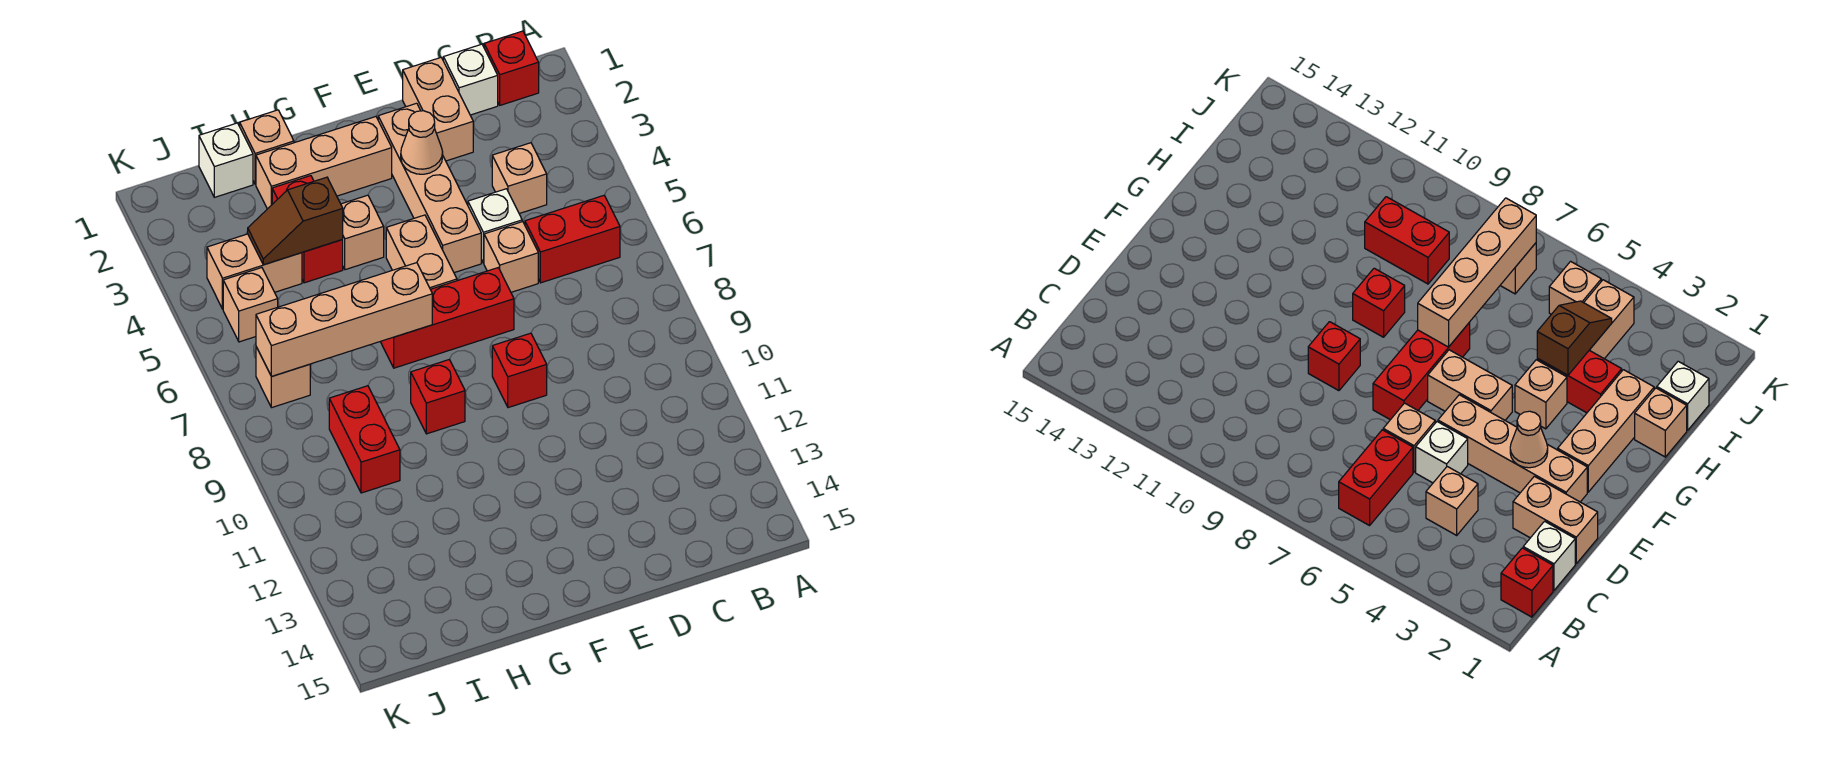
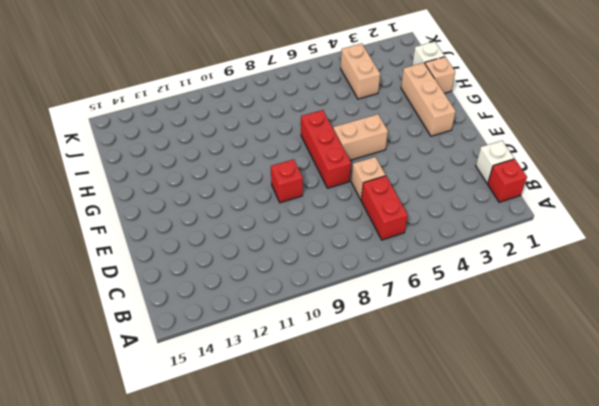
none -> tan brick C4 level 1
none -> tan brick D1:D2 level 1
none -> white brick D5 level 1

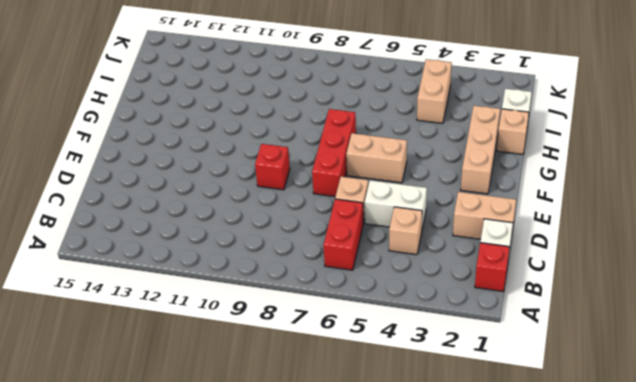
white brick D4:D5 level 1 -> white brick D5 level 1
none -> tan brick E2:E5 level 1
none -> tan brick G4 level 1
none -> red brick G9 level 1

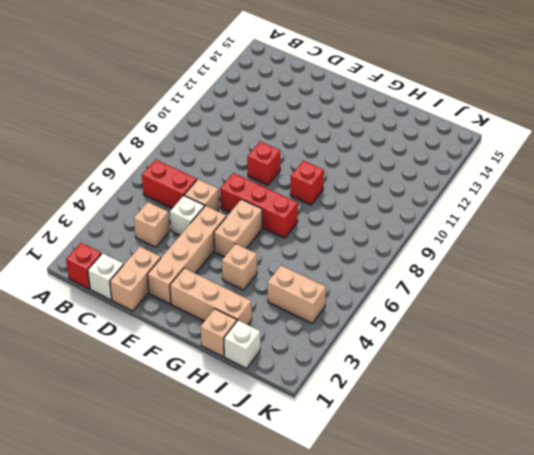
none -> red brick H3:H4 level 1
none -> red brick I9:I10 level 1
none -> tan brick J5 level 1

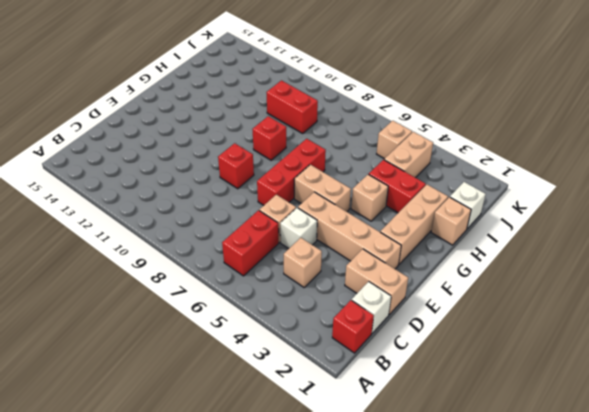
none -> tan brick J7 level 1
none -> tan cone E3 level 2
none -> tan brick G7:J7 level 2

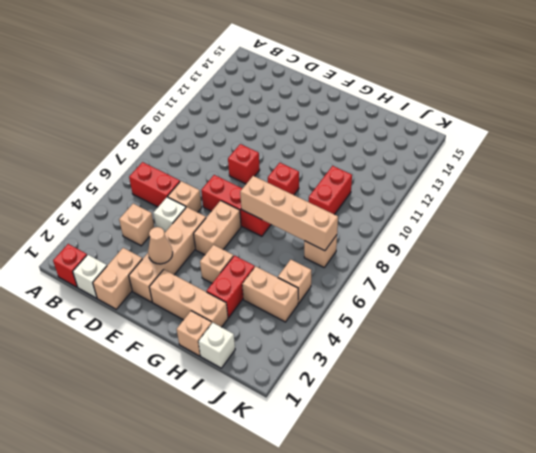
none -> brown slope H4:I4 level 2 top H

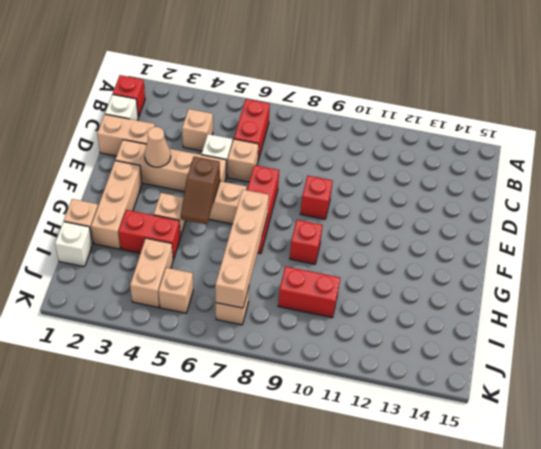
brown slope F5:G5 level 2 top F -> brown slope H4:I4 level 2 top H

